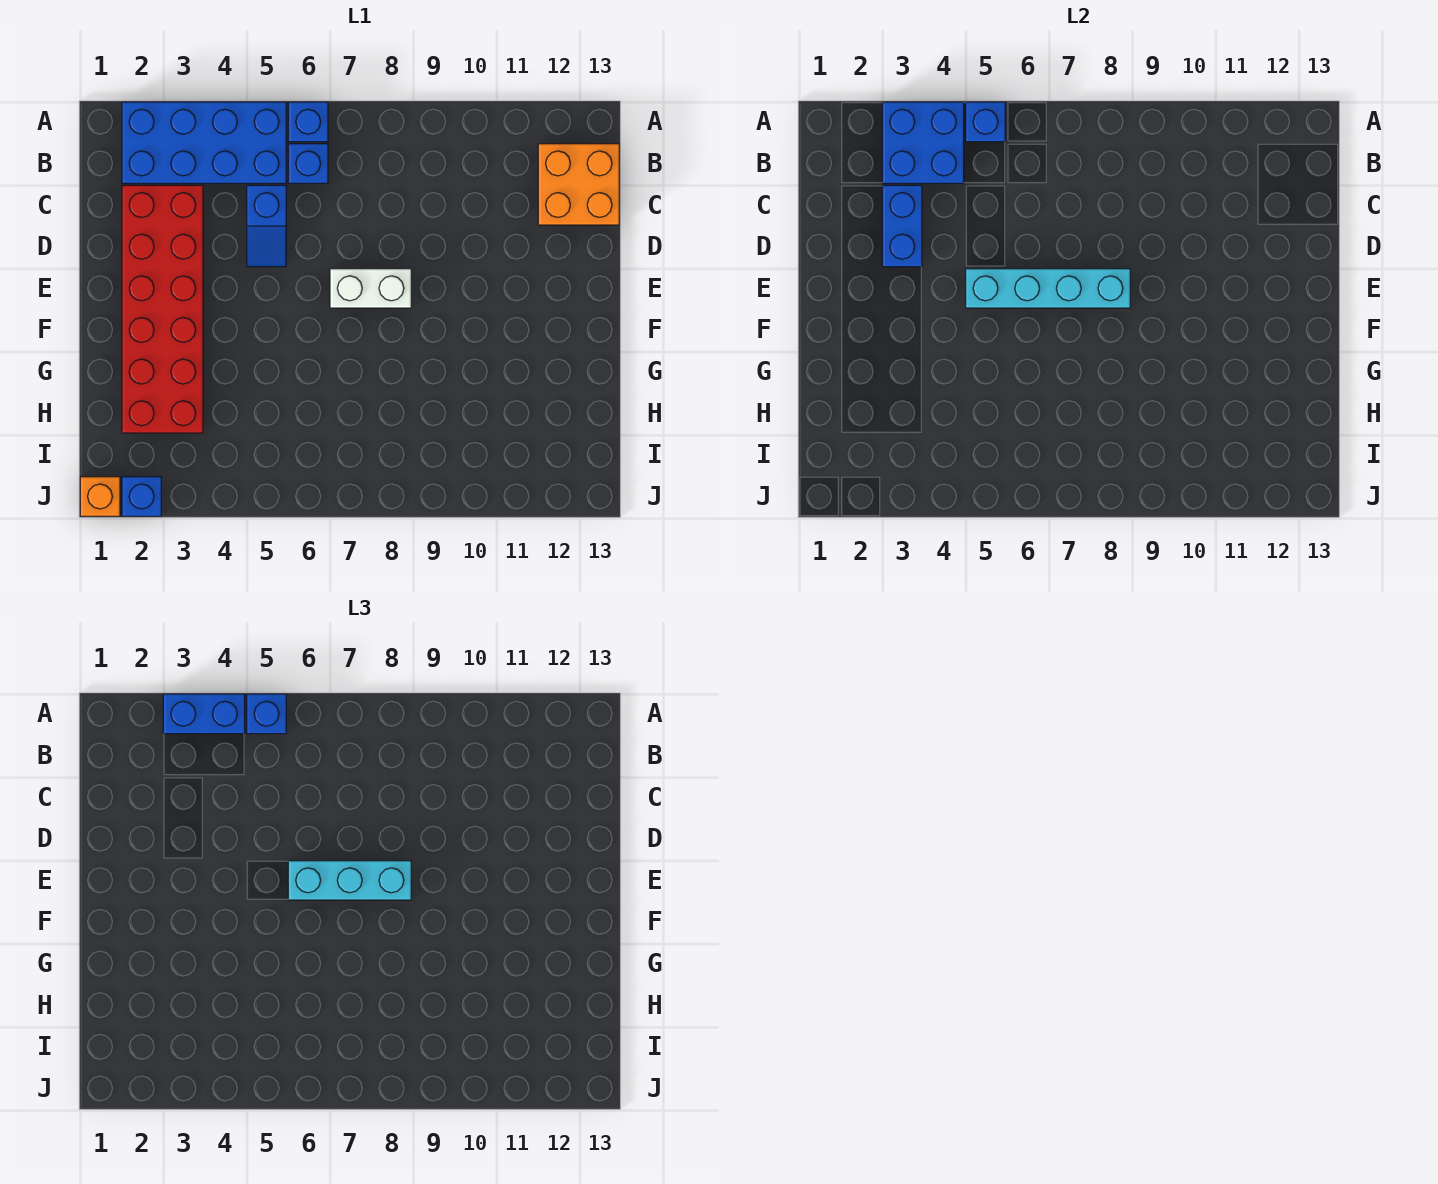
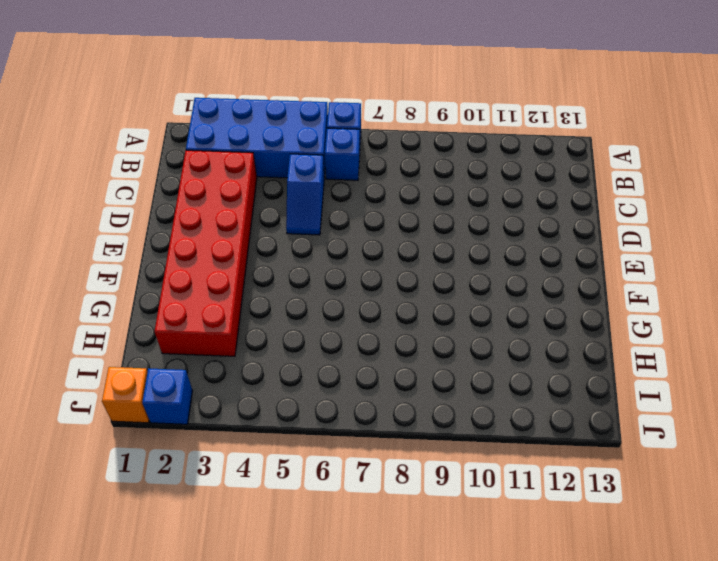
none -> orange brick B12:C13 level 1
none -> white brick E7:E8 level 1
none -> blue brick A3:B4 level 2

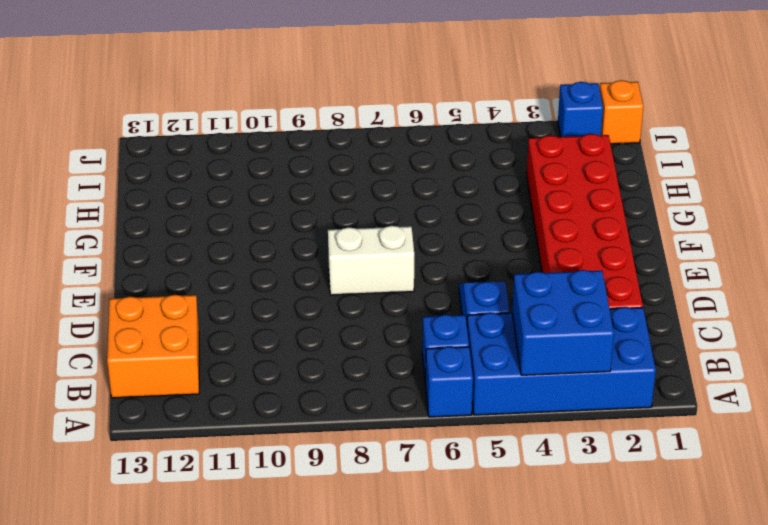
none -> blue brick A5 level 2
none -> blue brick C3:D3 level 2
none -> cyan brick E5:E8 level 2

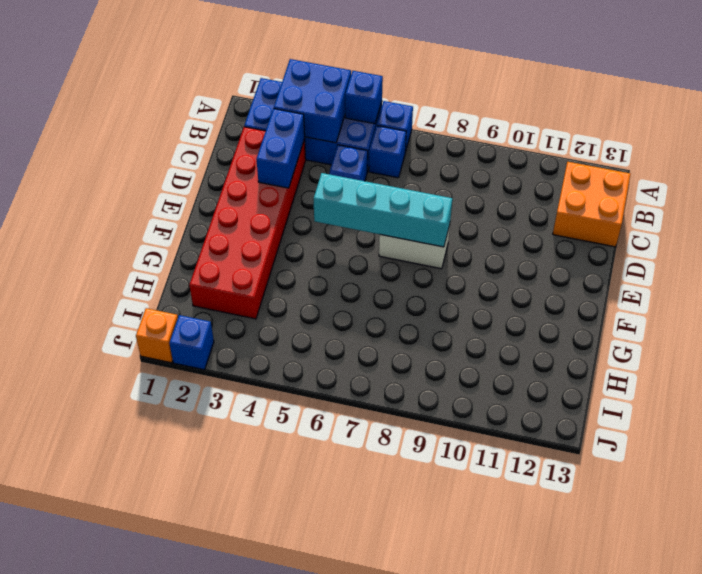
none -> blue brick A3:A4 level 3
none -> blue brick A5 level 3
none -> cyan brick E6:E8 level 3

